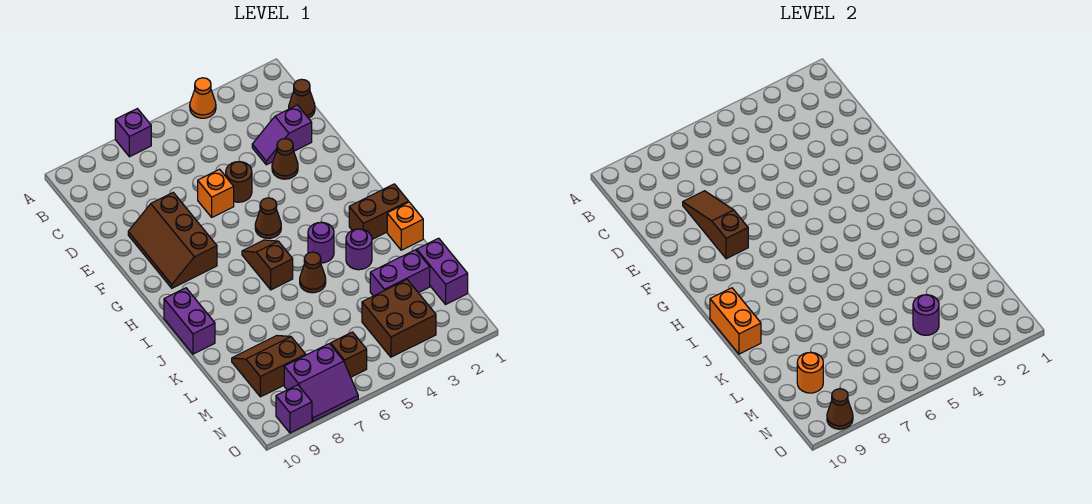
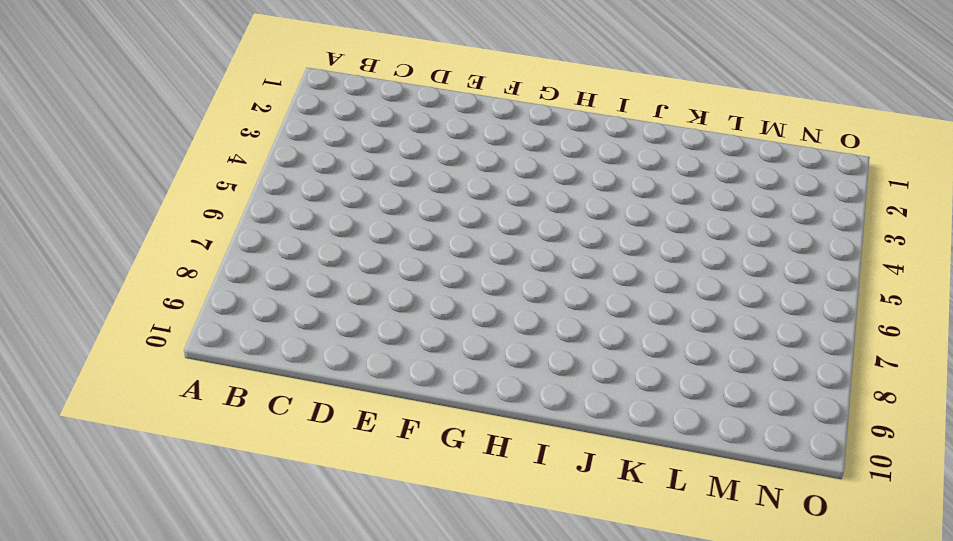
none -> orange cone A4 level 1
none -> purple brick A7 level 1
none -> brown cone C1 level 1

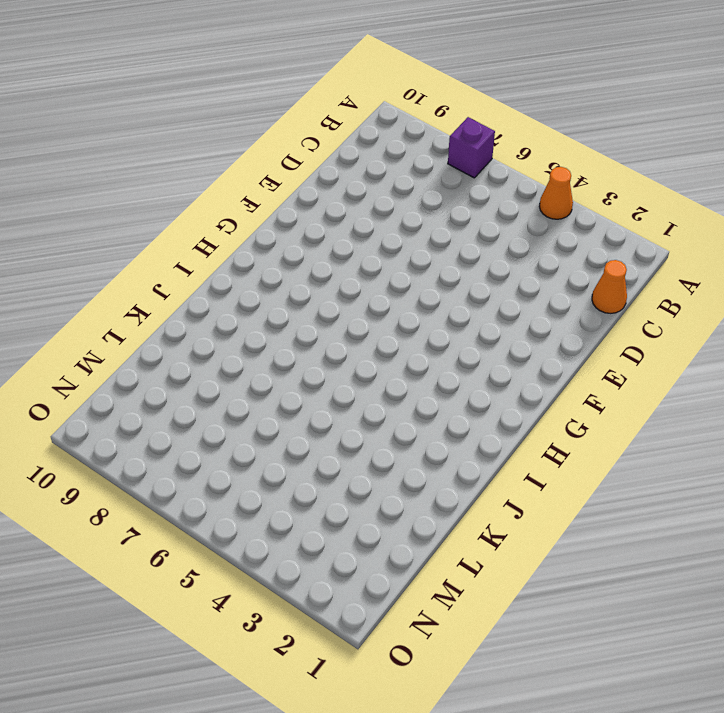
orange cone C1 level 1 -> brown cone C1 level 1
none -> purple slope D2:D3 level 1 top 2
none -> brown cone E3 level 1
none -> brown round brick E5 level 1

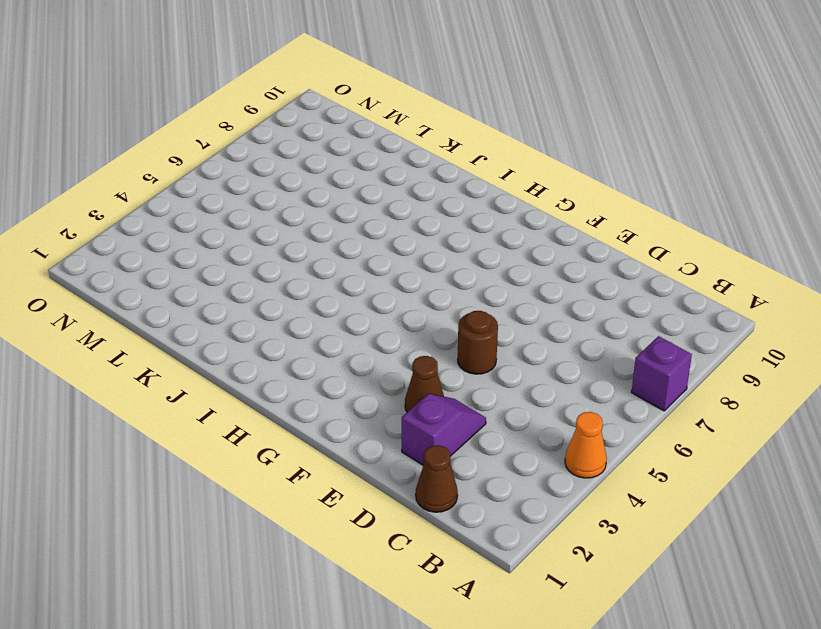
none -> orange brick E6 level 1
none -> brown slope E8:G9 level 1 top 8
none -> brown cone G5 level 1

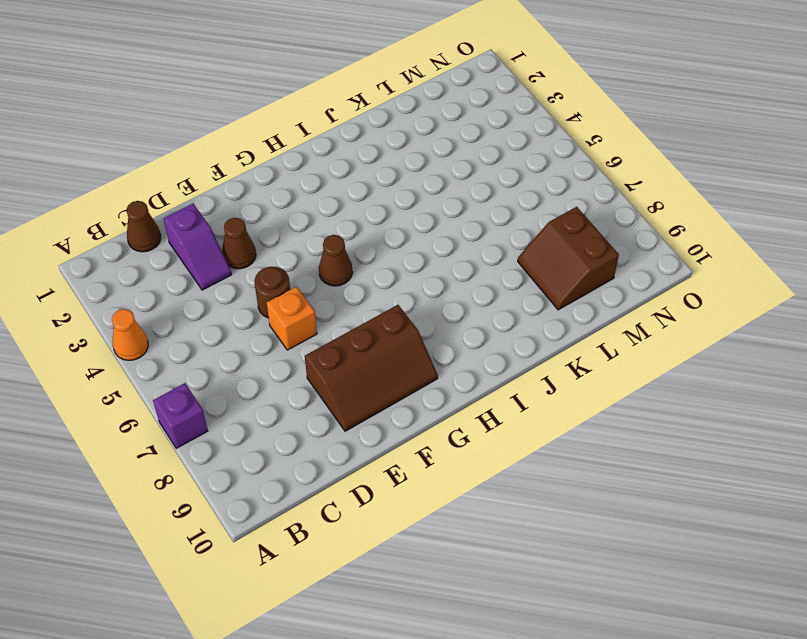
none -> brown slope H6:I6 level 1 top I
none -> brown brick I1:I2 level 1
none -> purple round brick I4 level 1

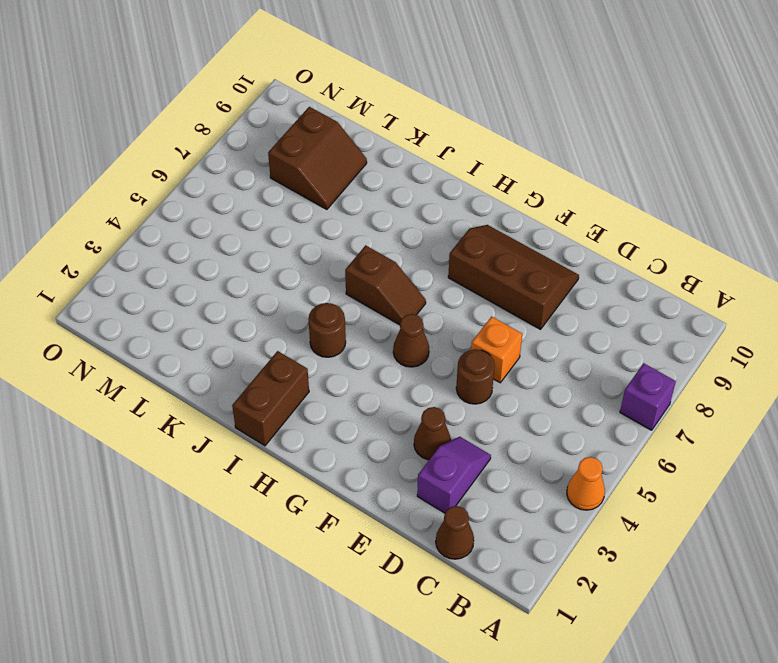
brown round brick I4 level 1 -> purple round brick I4 level 1
none -> purple brick I10:J10 level 1
none -> orange brick J1 level 1
none -> purple round brick J3 level 1

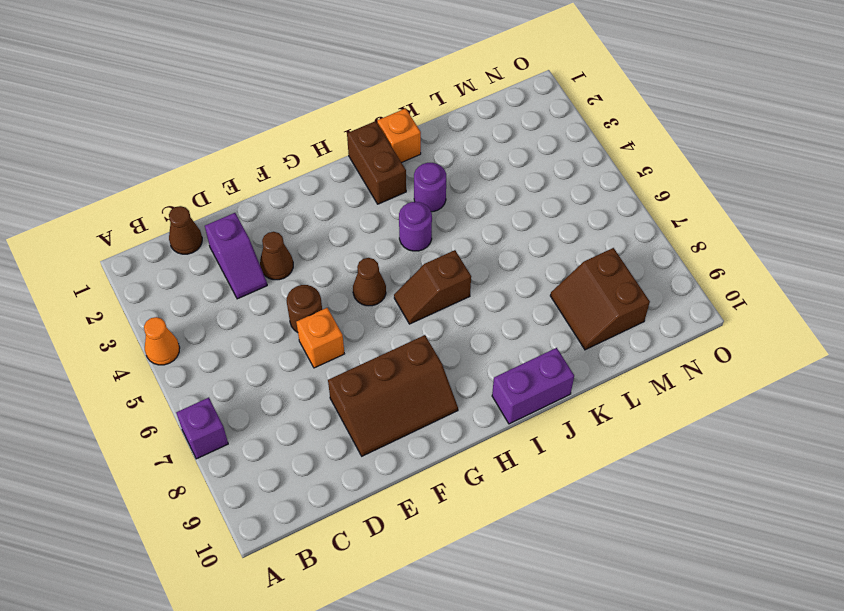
none -> brown cone J5 level 1
none -> purple brick L1:M1 level 1
none -> purple brick L2:L3 level 1

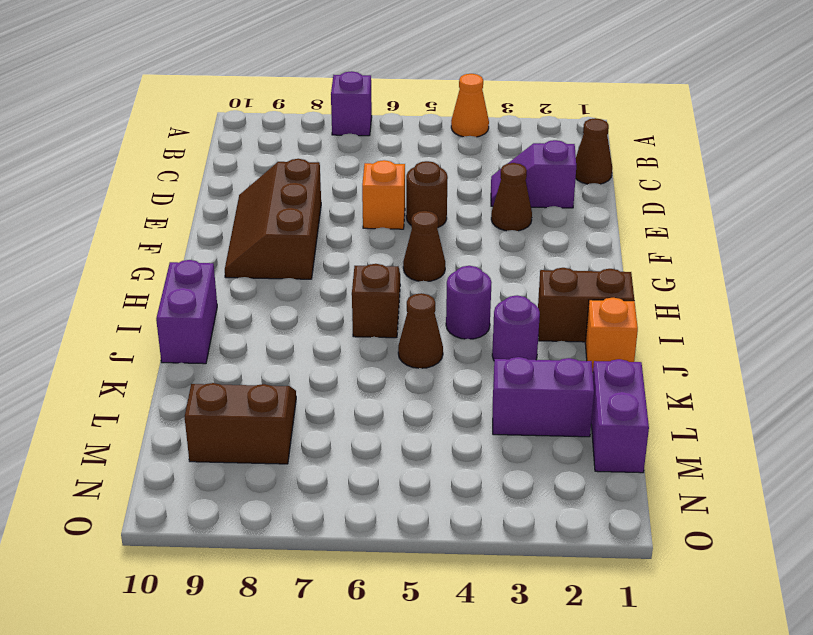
none -> brown brick M3:N4 level 1
none -> brown brick N6 level 1
none -> purple slope N7:O8 level 1 top N

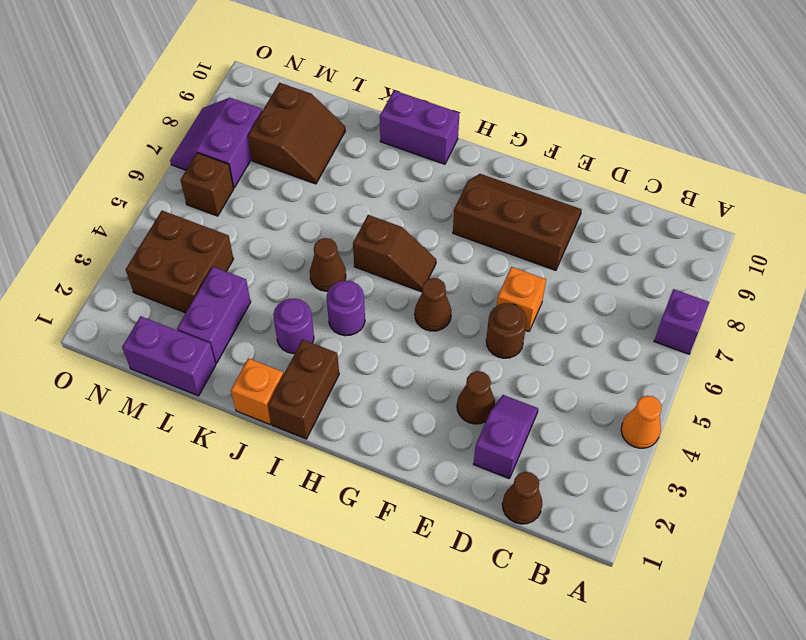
none -> purple brick O9 level 1
none -> brown slope D8:F8 level 2 top F
none -> orange brick I10:J10 level 2

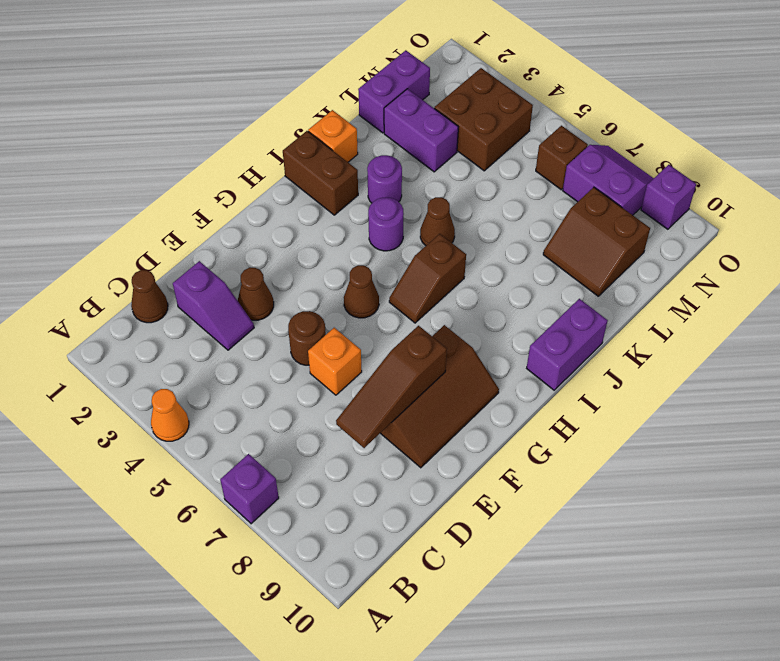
none -> orange brick I10:J10 level 2
none -> purple round brick M4 level 2
none -> orange round brick M9 level 2

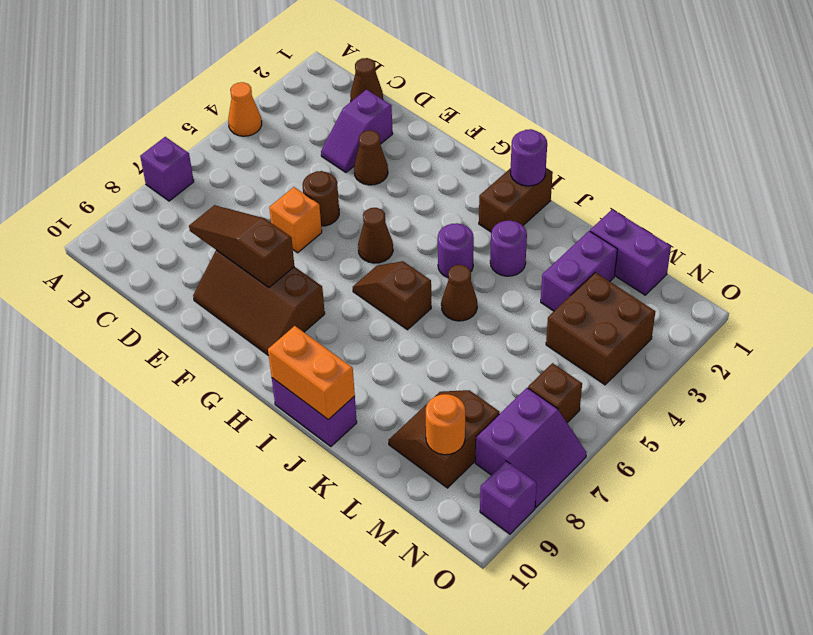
purple round brick I1 level 2 -> purple round brick M4 level 2
none -> orange brick J1 level 1
none -> brown cone O9 level 2

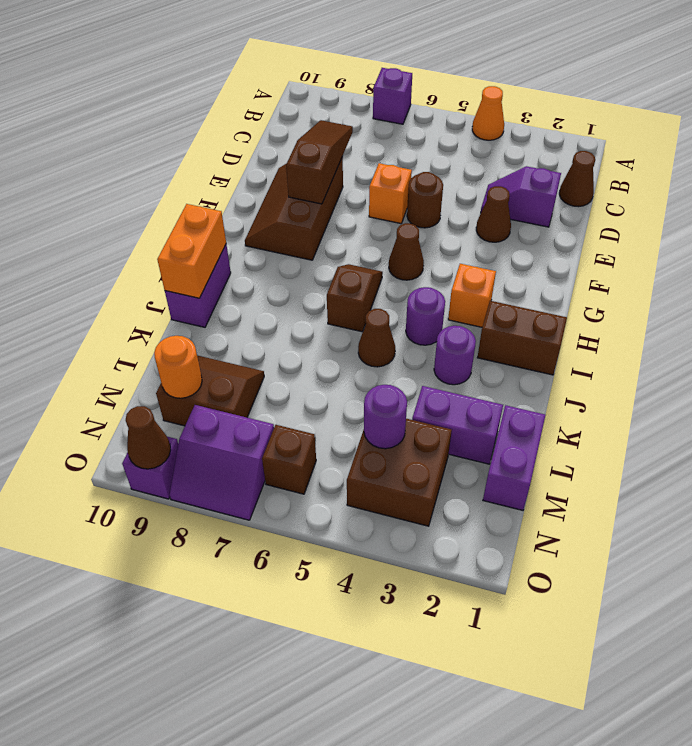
orange brick H3 level 1 -> orange brick J1 level 1

